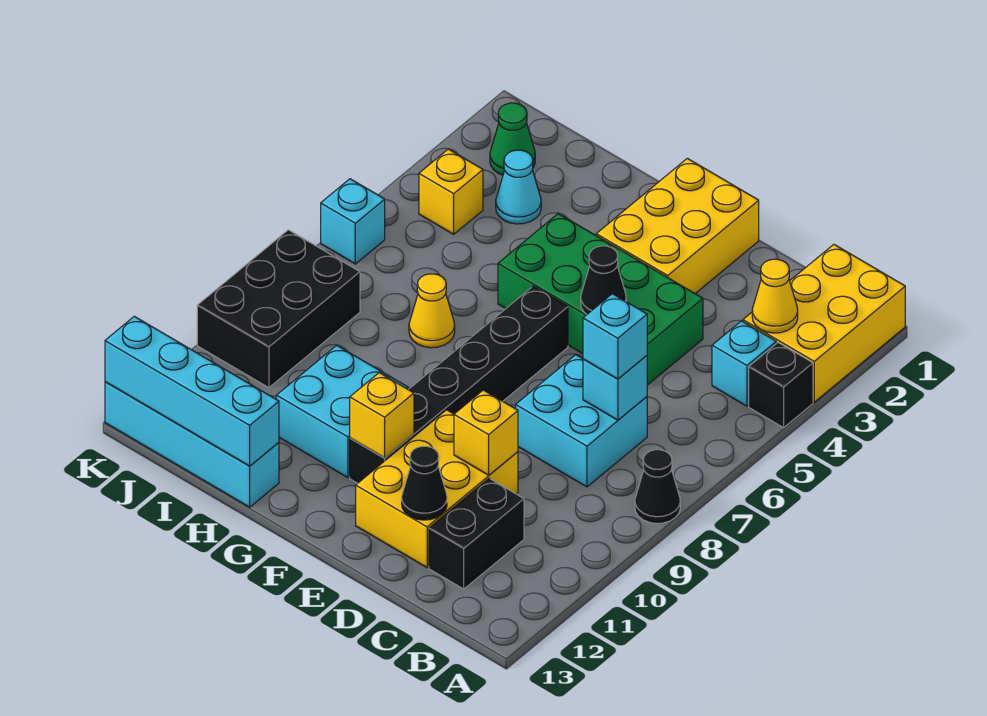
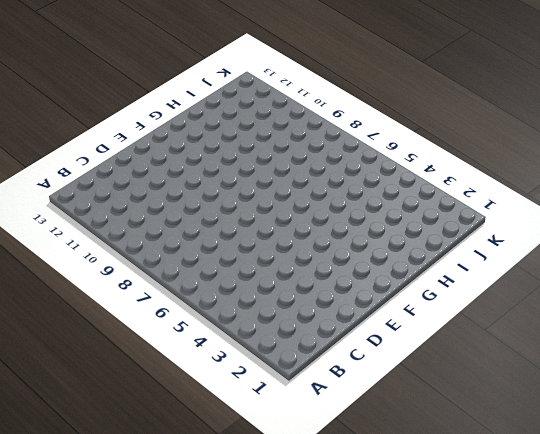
none -> yellow brick A1:B3 level 1
none -> black brick A4 level 1
none -> black cone A8 level 1

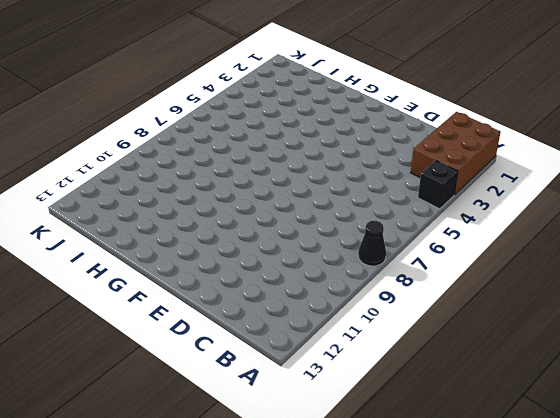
brown brick A1:B3 level 1 -> yellow brick A1:B3 level 1
none -> cyan brick B4 level 1
none -> cyan brick C7:D8 level 1
none -> black brick C11:C12 level 1

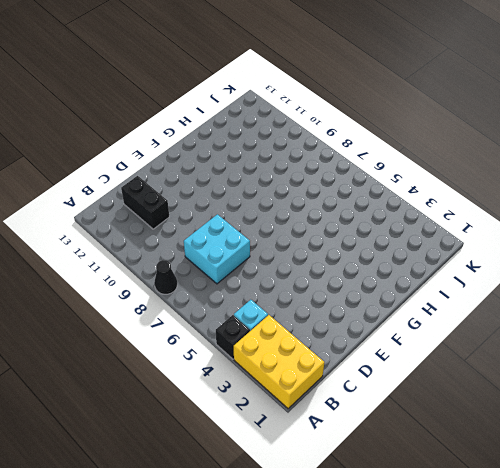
none -> green brick D4:G5 level 1
none -> yellow brick D10:E12 level 1
none -> yellow brick E1:F3 level 1

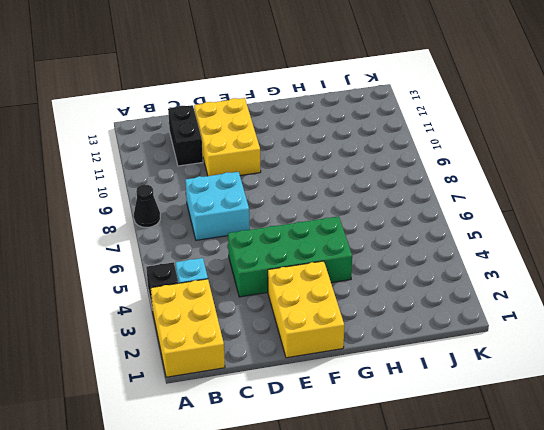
none -> black brick F6:F11 level 1
none -> cyan brick G10:H11 level 1
none -> yellow cone H7 level 1

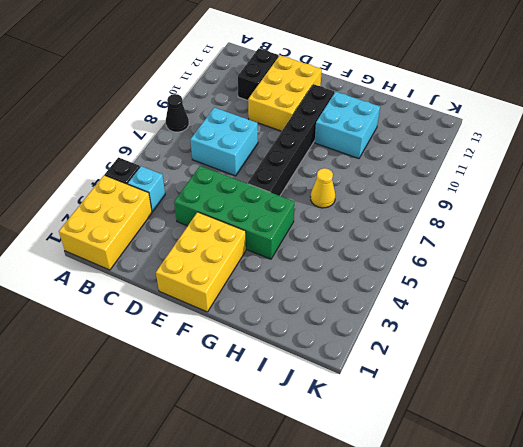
none -> cyan brick H13:K13 level 1
none -> cyan cone I3 level 1
none -> green cone J2 level 1

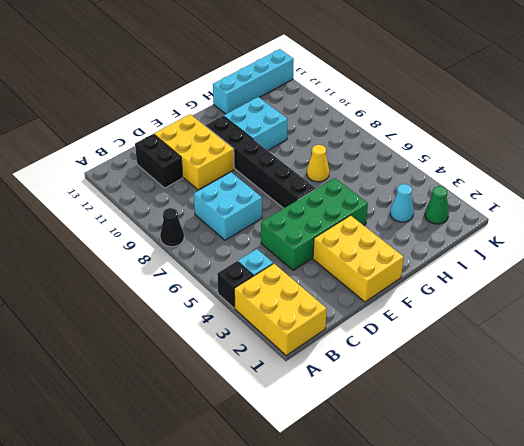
none -> yellow brick J4 level 1
none -> black brick J8:K10 level 1
none -> cyan brick K6 level 1

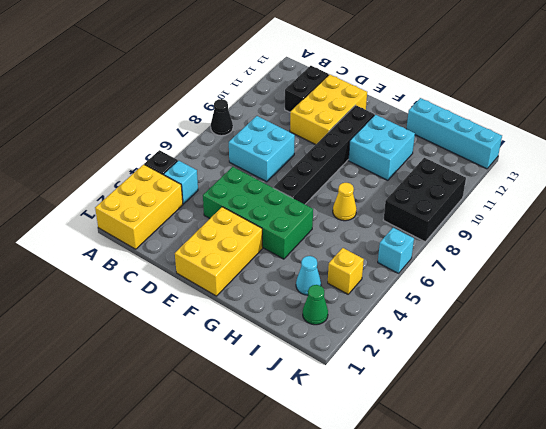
none -> yellow cone B3 level 2
none -> cyan brick C7 level 2
none -> yellow brick D10 level 2

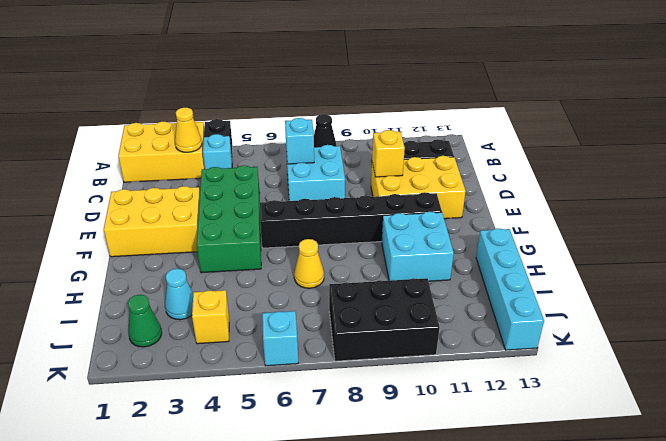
none -> black cone D12 level 2
none -> black cone E5 level 2
none -> yellow brick F11 level 2

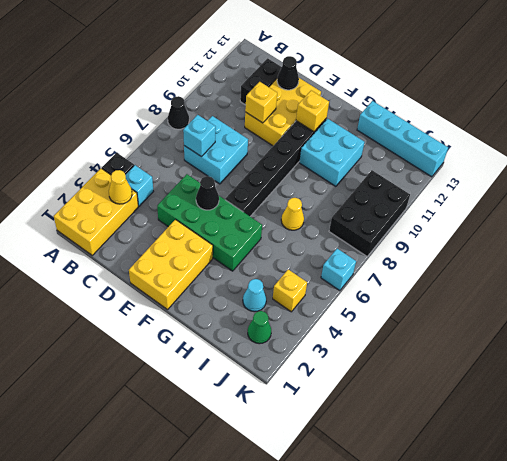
none -> cyan brick H13:K13 level 2
none -> cyan brick C7 level 3

